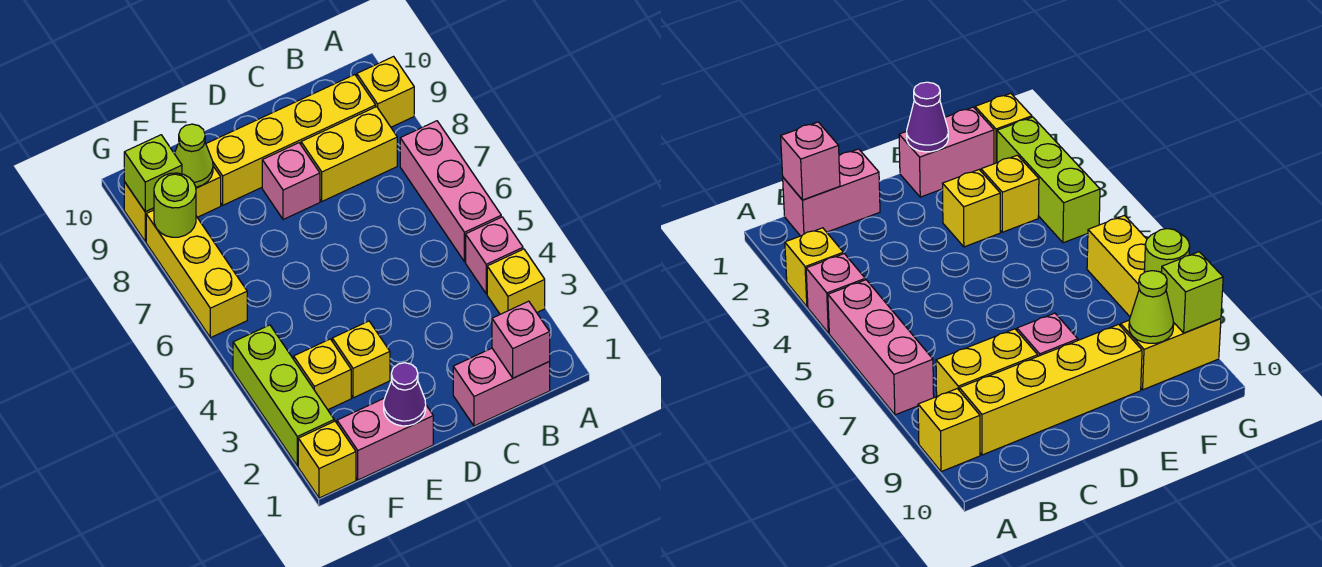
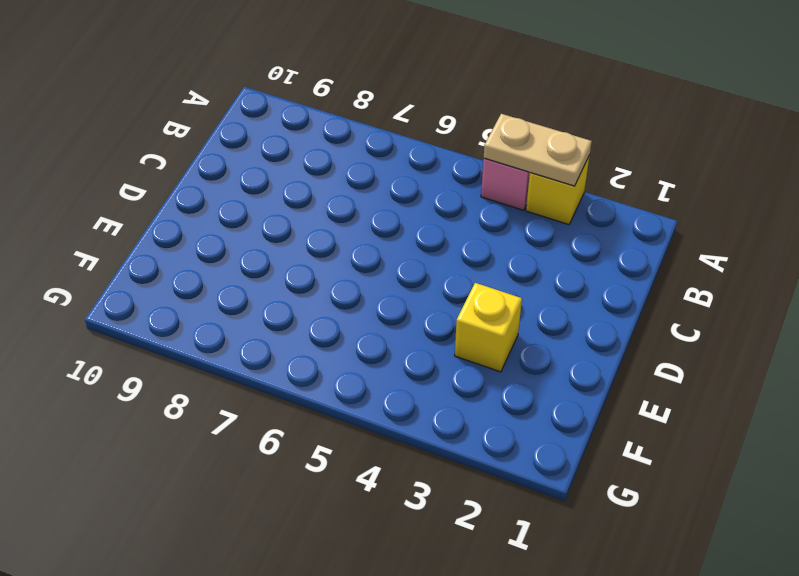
tan plate A3:A4 level 2 -> none
none -> pink brick A5:A7 level 1
none -> yellow brick A9 level 1
none -> pink brick B1:C1 level 1

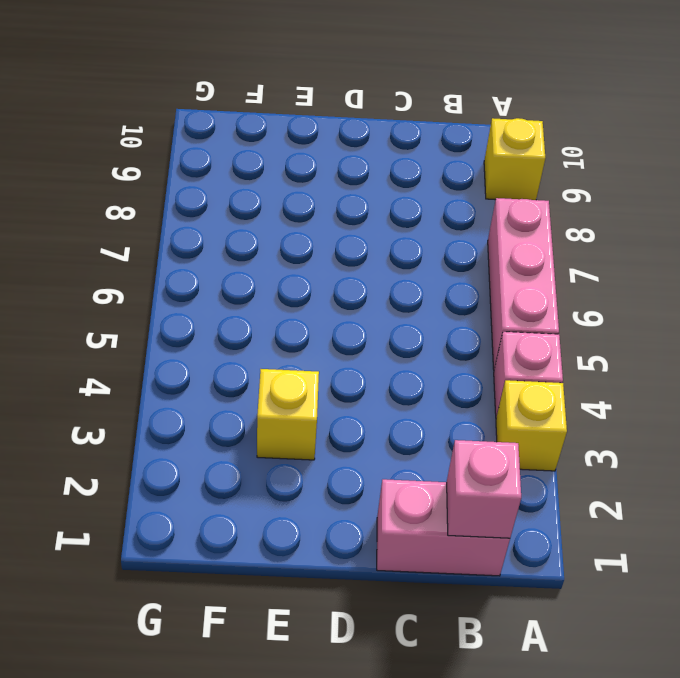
none -> yellow brick B8:C8 level 1
none -> yellow brick B9:E9 level 1
none -> pink brick D8 level 1

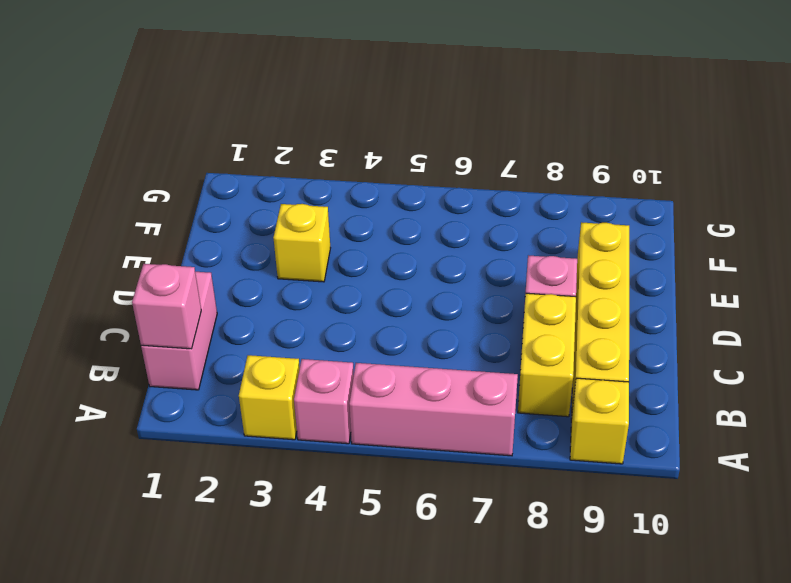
none -> pink brick E1:F1 level 1
none -> yellow brick F3 level 1
none -> yellow brick F9:G9 level 1

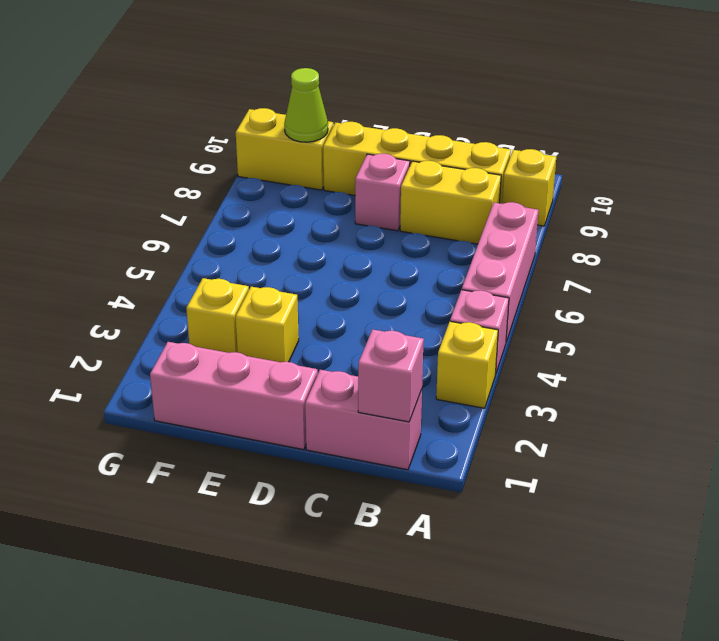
pink brick D1:F1 level 1 -> pink brick E1:F1 level 1
none -> yellow brick G1 level 1
none -> lime brick G2:G4 level 1
none -> yellow brick G6:G8 level 1

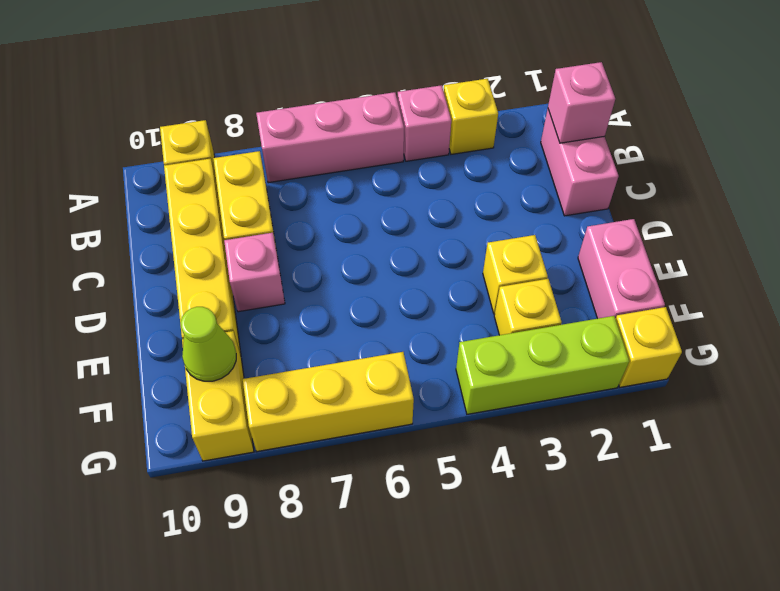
none -> purple cone E1 level 2
none -> lime round brick G8 level 2
none -> lime brick G9 level 2

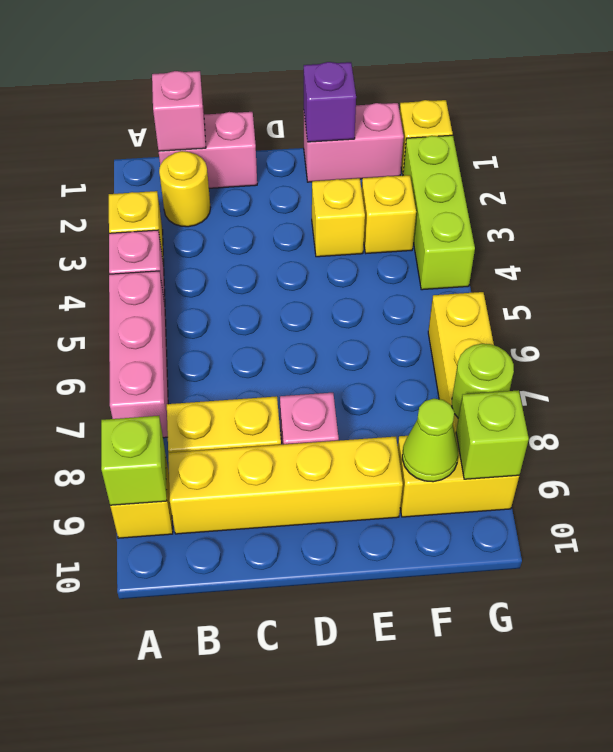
lime brick A9 level 2 -> none
yellow round brick B2 level 1 -> none
purple brick E1 level 2 -> purple cone E1 level 2

